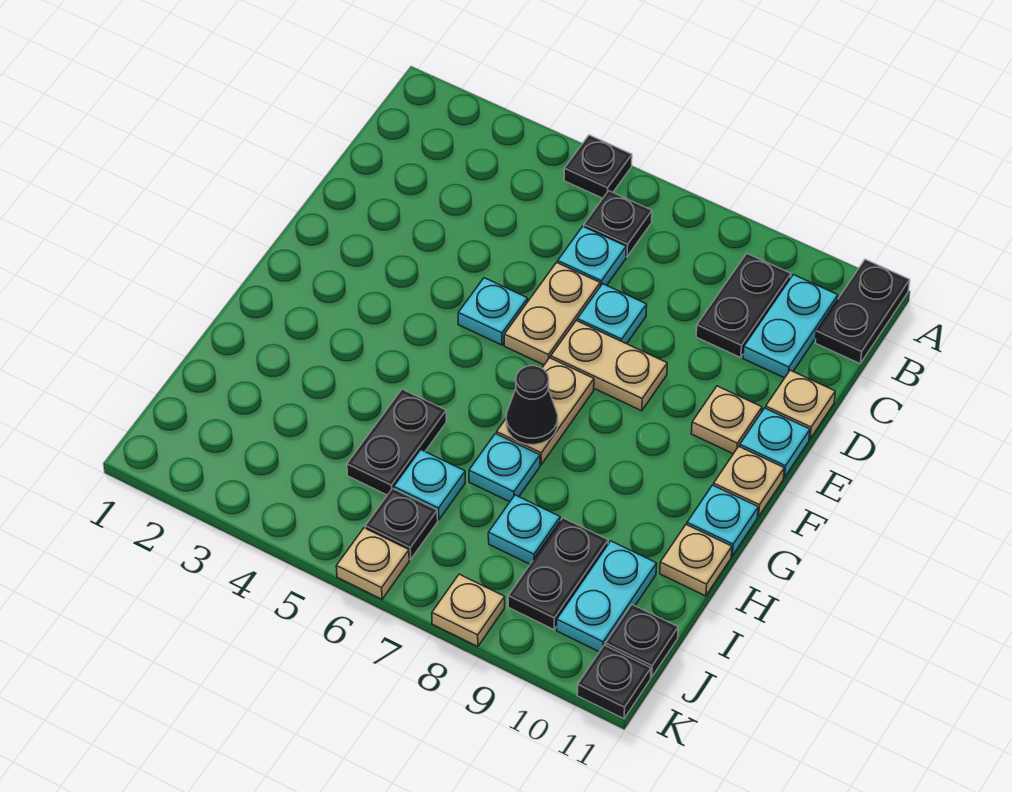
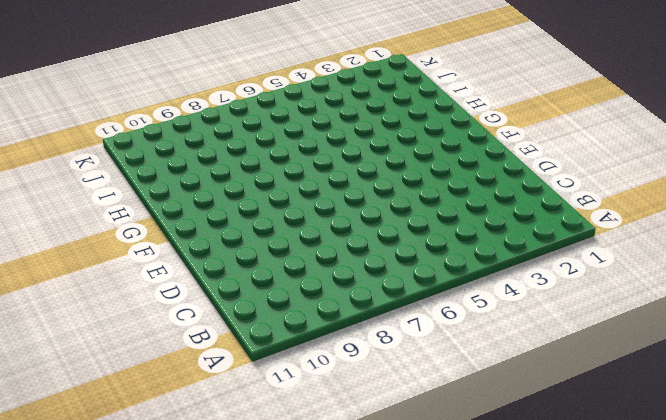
none -> black plate A5 level 1
none -> black plate A11:B11 level 1
none -> black plate B6 level 1

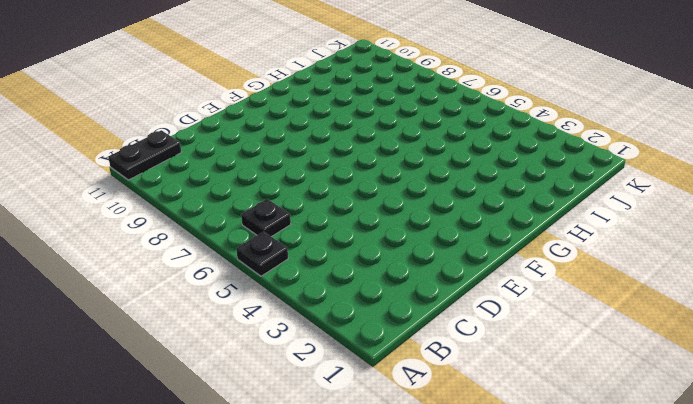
none -> black plate B9:C9 level 1
none -> cyan plate B10:C10 level 1
none -> cyan plate C6 level 1

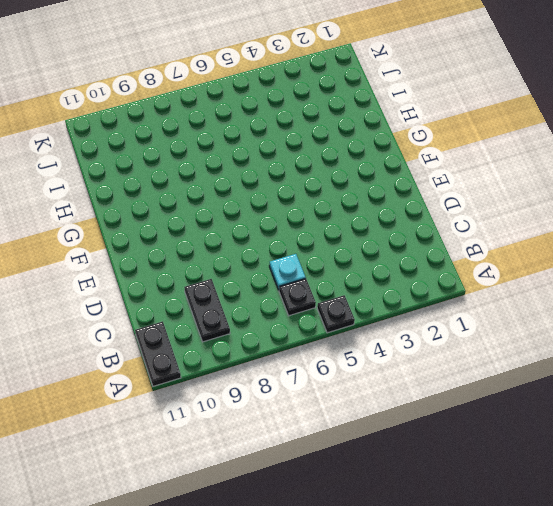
none -> cyan plate B10:C10 level 1
none -> tan plate D6:E6 level 1
none -> cyan plate D7 level 1

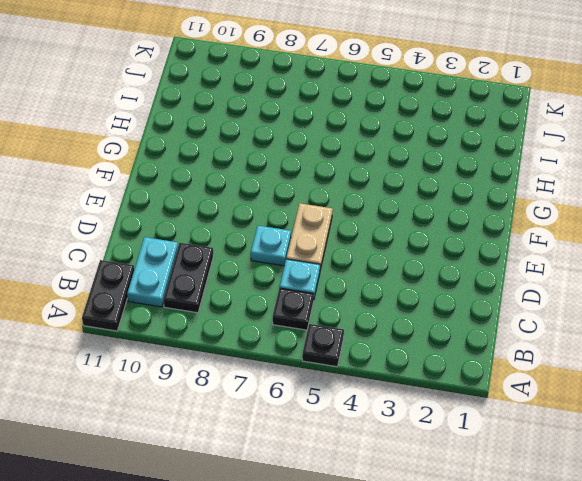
none -> tan plate D11 level 1
none -> cyan plate E5 level 1
none -> tan plate E7:E8 level 1

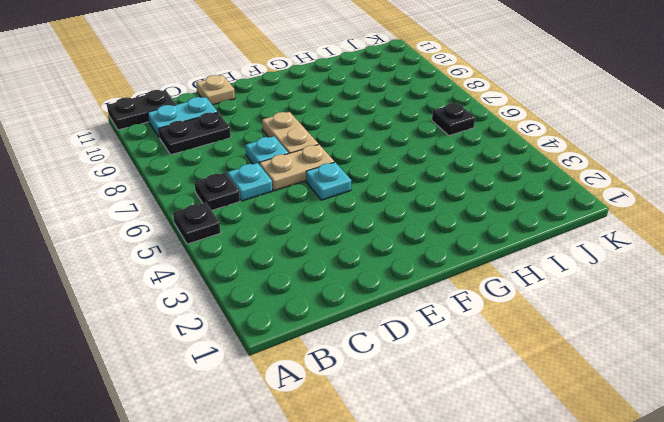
none -> tan plate E10 level 1
none -> cyan plate E11 level 1
none -> tan plate F7:G7 level 1

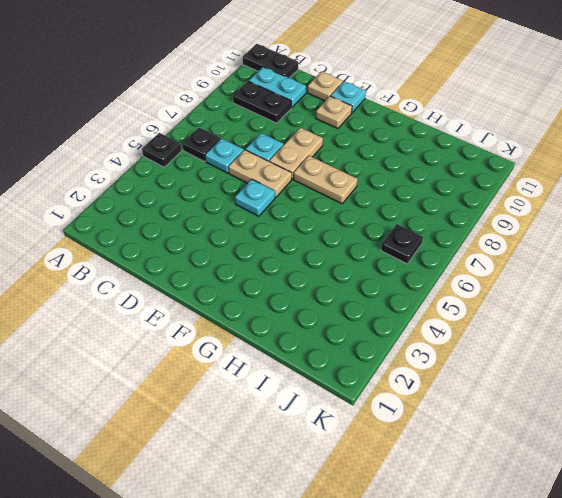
none -> tan plate F11 level 1
none -> cyan plate G11 level 1
none -> black plate H5:I5 level 1

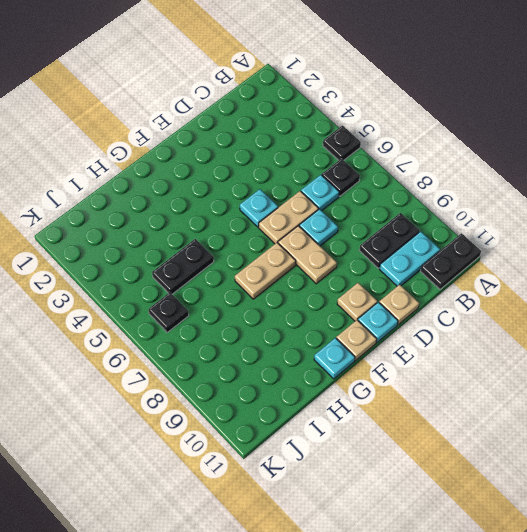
none -> cyan plate H7 level 1
none -> tan plate H11 level 1
none -> cyan plate I6 level 1

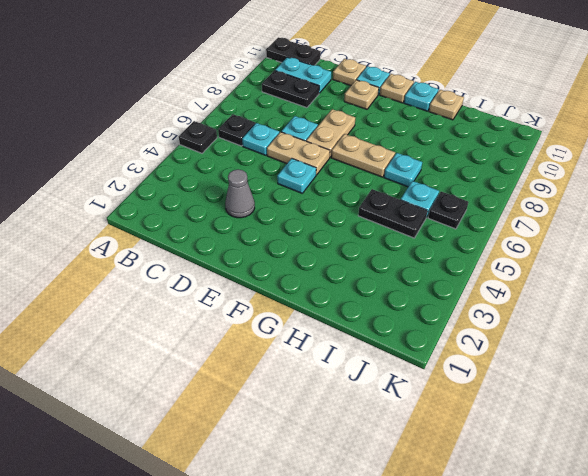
grey cone D3 level 1 -> none
none -> cyan plate I8 level 1
none -> black plate I9:J9 level 1
none -> cyan plate I10:J10 level 1

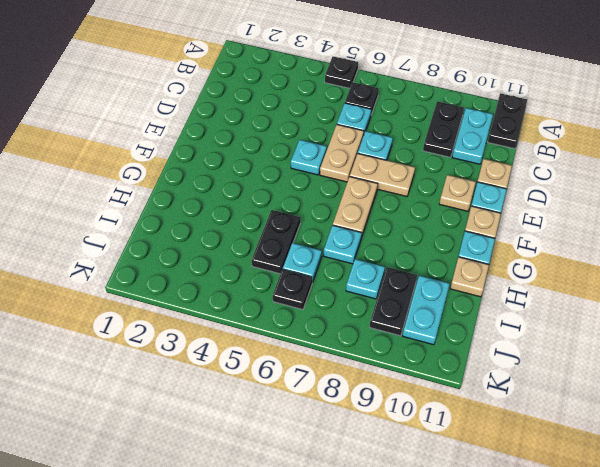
none -> black plate J11 level 1
none -> tan plate K6 level 1
none -> tan plate K8 level 1

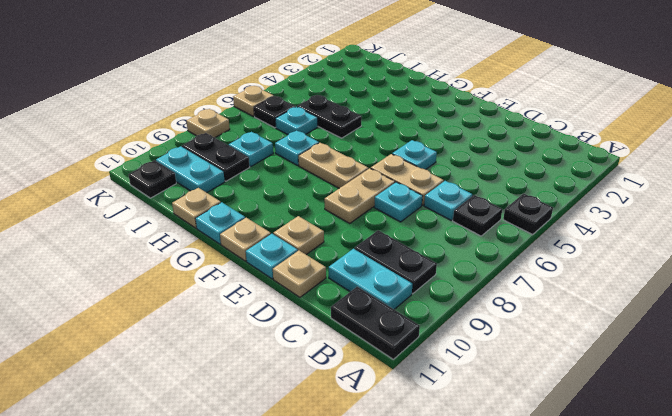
none -> black plate K11 level 1
none -> black cone G7 level 2

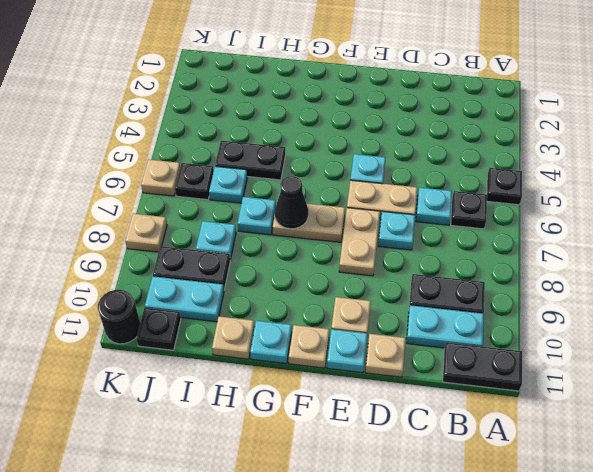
black round brick K11 level 1 -> black plate K11 level 1

